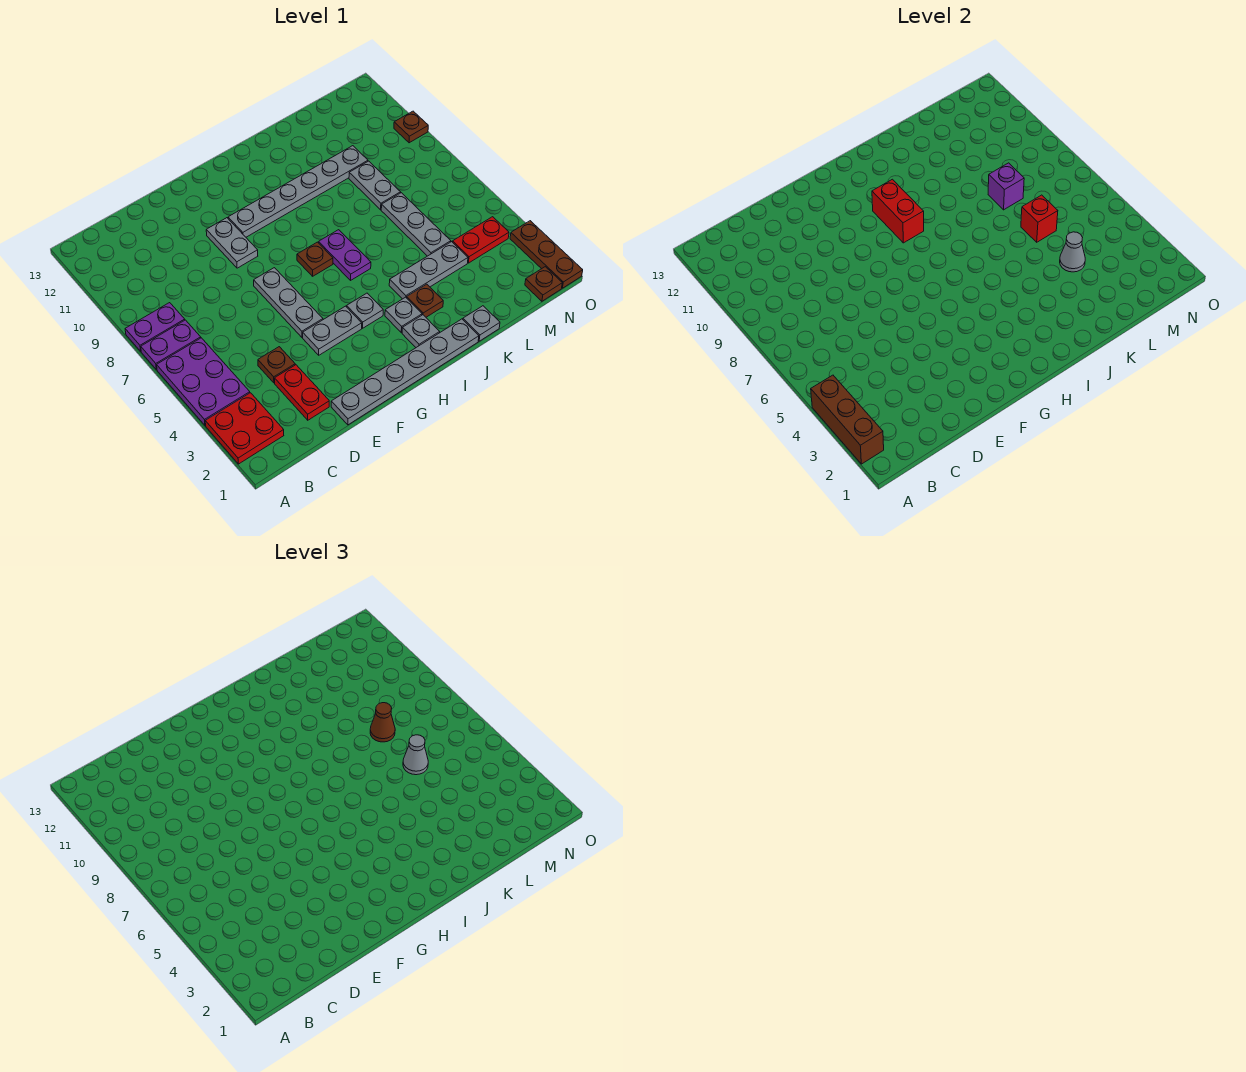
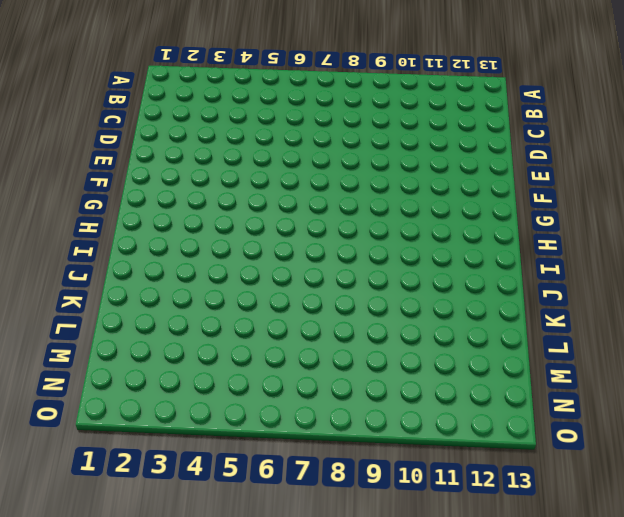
none -> red plate A2:B3 level 1
none -> purple plate A4:B6 level 1
none -> purple plate A7:B7 level 1
none -> purple plate A8:B8 level 1

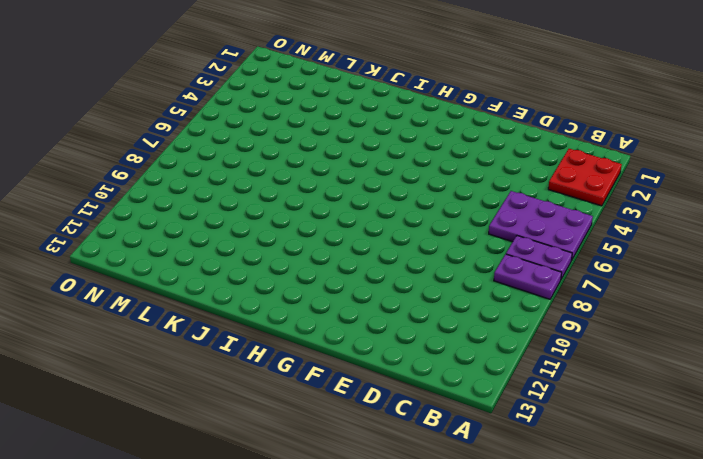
purple plate A5:C6 level 1 -> purple plate A4:B6 level 1
none -> red plate D2:D3 level 1
none -> brown plate D4 level 1
none -> grey plate E1:J1 level 1
none -> grey plate F4:G4 level 1

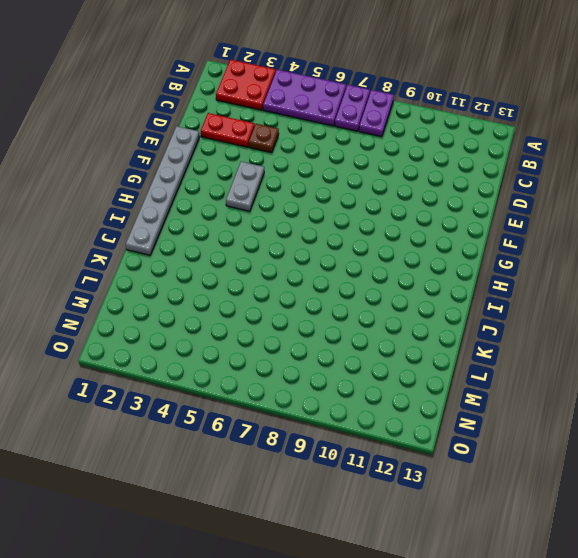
none -> grey plate F5:F7 level 1
none -> grey plate F9:F10 level 1
none -> grey plate G10:L10 level 1
none -> grey plate H4 level 1

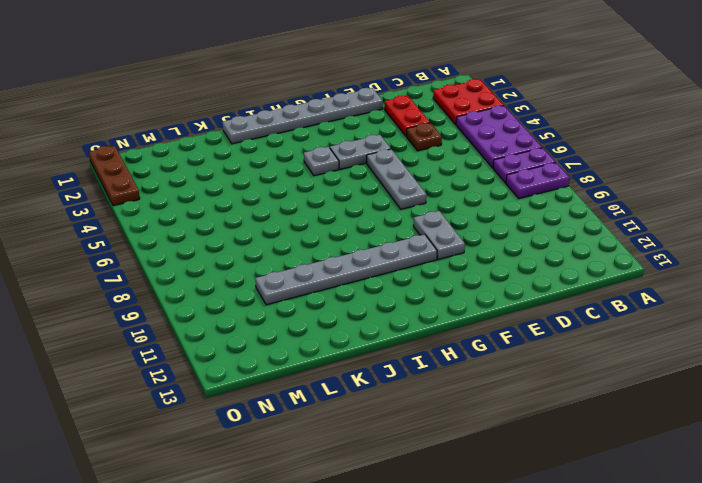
none -> brown plate H7 level 1
none -> grey plate I2 level 1
none -> grey plate I3 level 1
none -> purple plate I6:I7 level 1

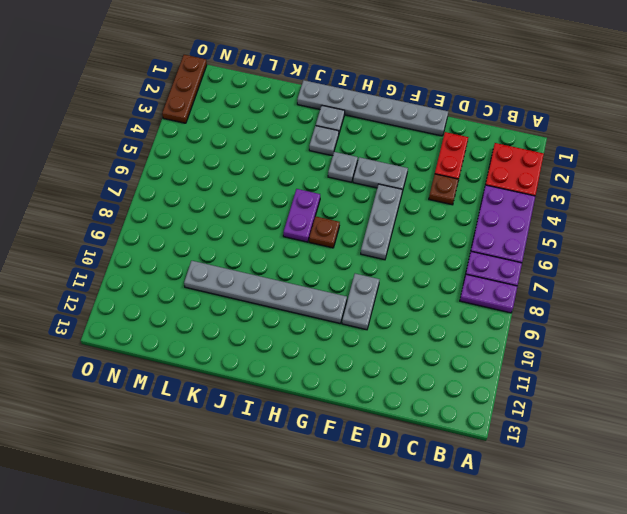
none -> brown plate J3 level 1
none -> grey plate J4:L4 level 1
none -> grey plate K1 level 1
none -> grey plate L5:L7 level 1

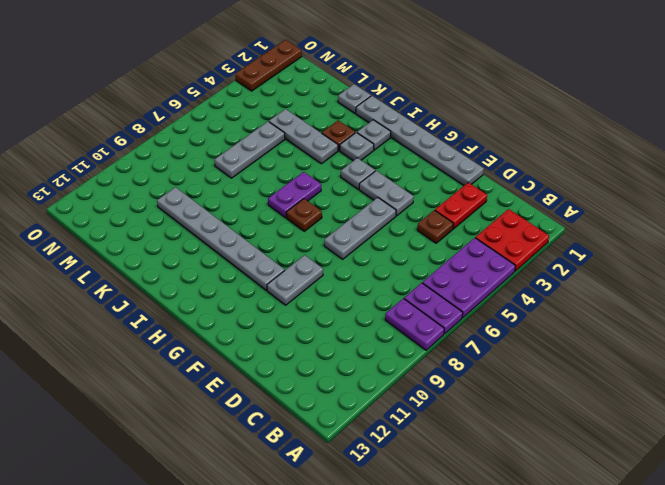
none -> grey plate L8:L9 level 1
none -> red plate M4:N4 level 1
none -> brown plate N1 level 1
none -> brown plate O10 level 1

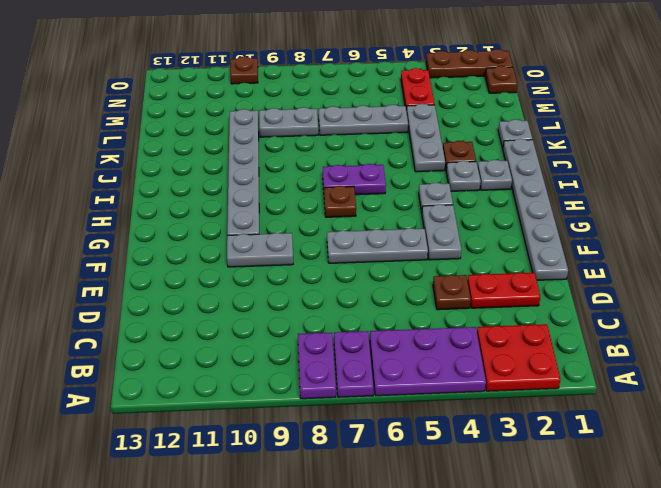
none -> brown brick A2:A4 level 2
none -> red brick H9:H10 level 2
none -> grey cone L4 level 2
none -> red brick L6 level 2

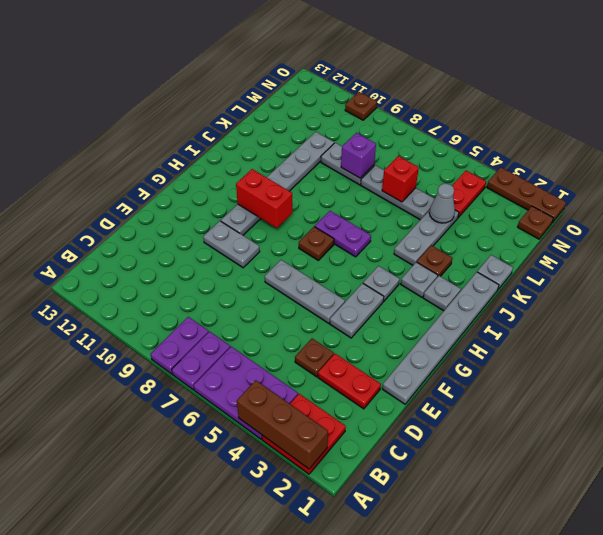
none -> grey cone L6 level 3
none -> brown cone L8 level 3

